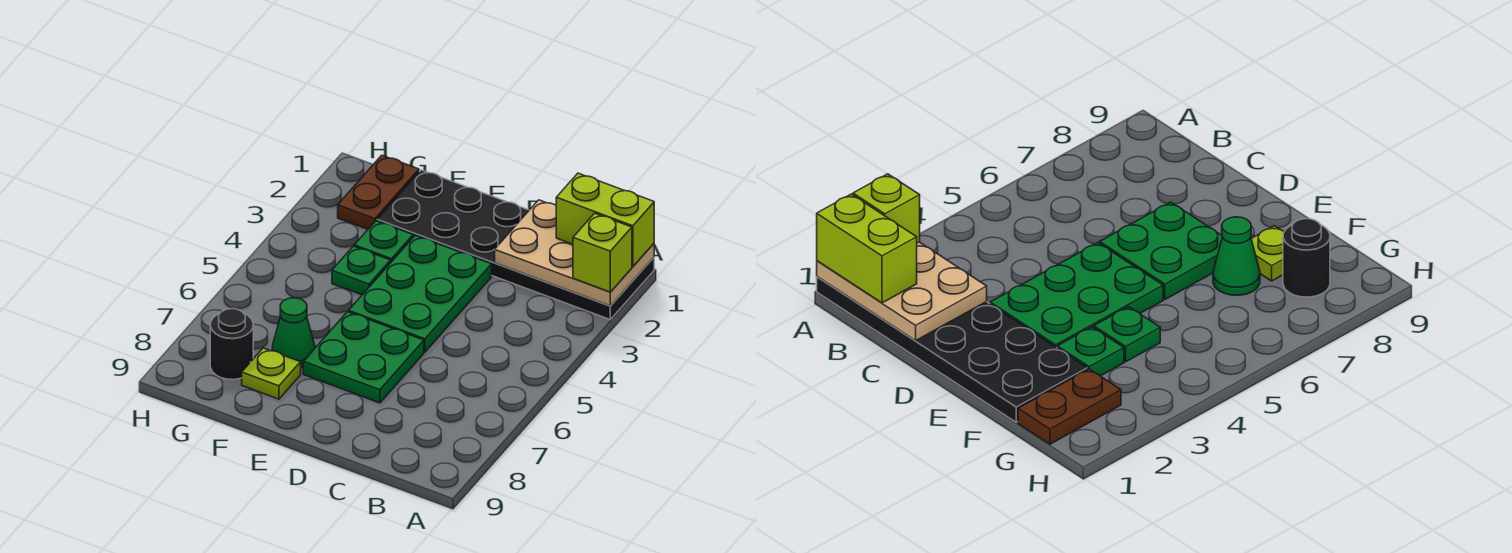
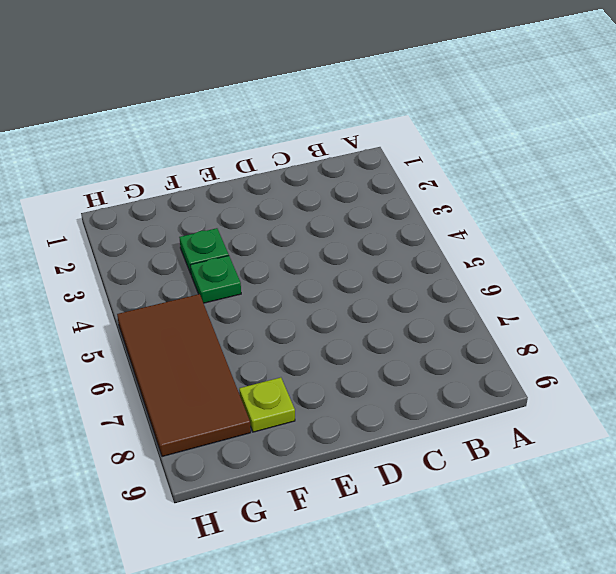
brown tile G5:H8 level 1 -> black round brick G8 level 1
none -> black plate A1:F2 level 1
none -> green plate D3:E5 level 1
none -> green plate D6:E7 level 1

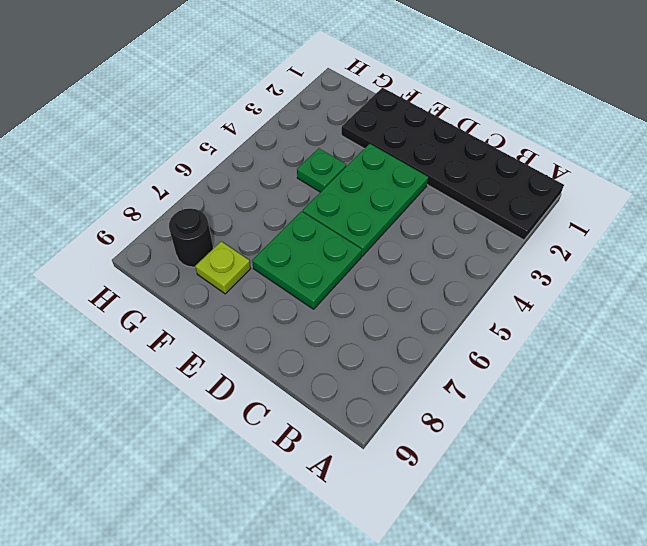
none -> green plate F3 level 1
none -> green cone F7 level 1
none -> brown plate G1:G2 level 1

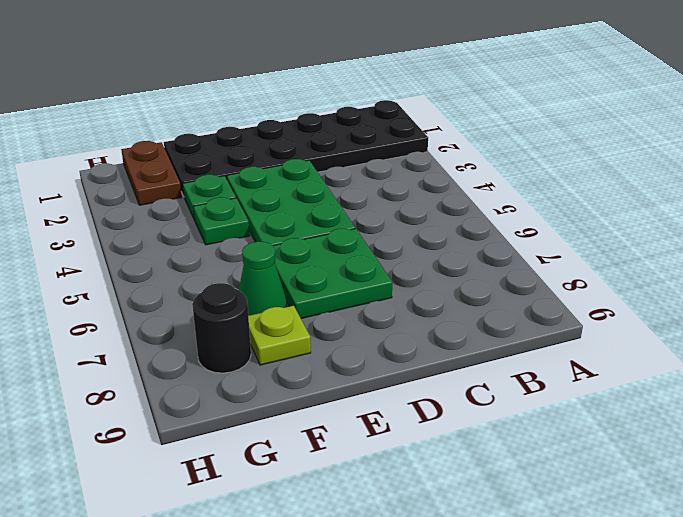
none -> tan plate A1:C2 level 2
none -> lime brick A1:B1 level 3
none -> lime brick A2 level 3

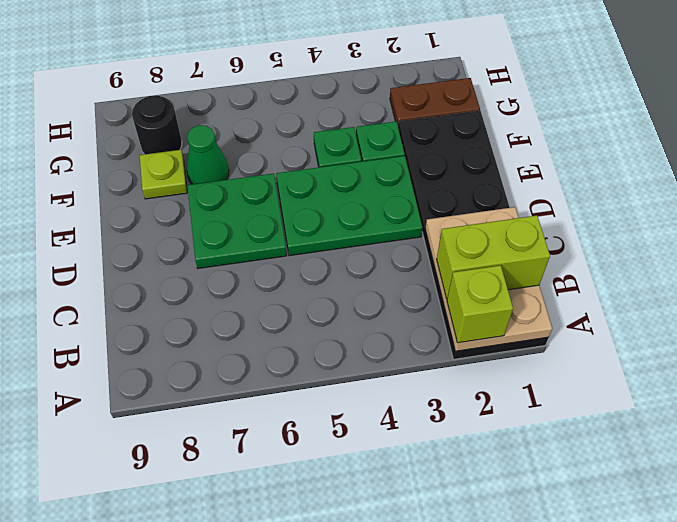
lime brick B1:B2 level 3 -> lime brick A1:B1 level 3

